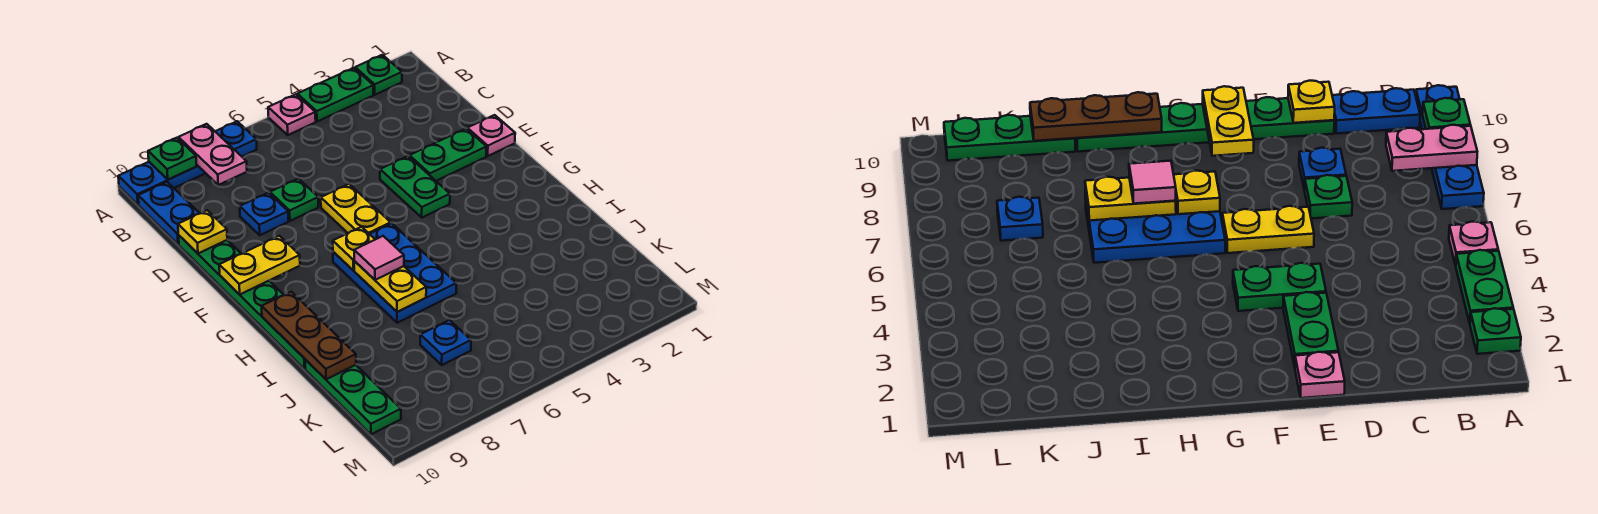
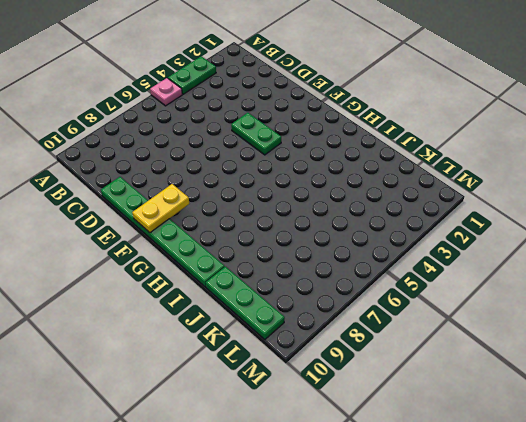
none -> green plate A2 level 1
none -> blue plate A7:A10 level 1
none -> blue plate B10:C10 level 1

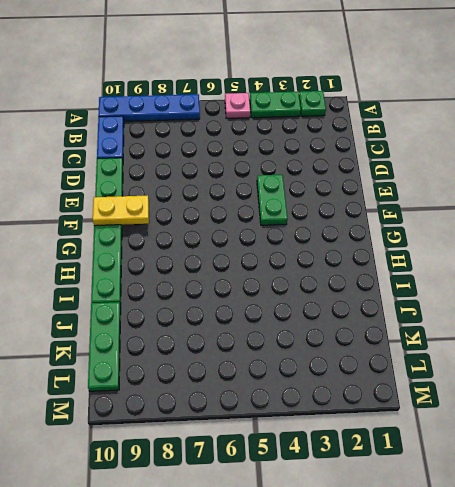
none -> green plate D7 level 1
none -> blue plate D8 level 1
none -> pink plate E1 level 1

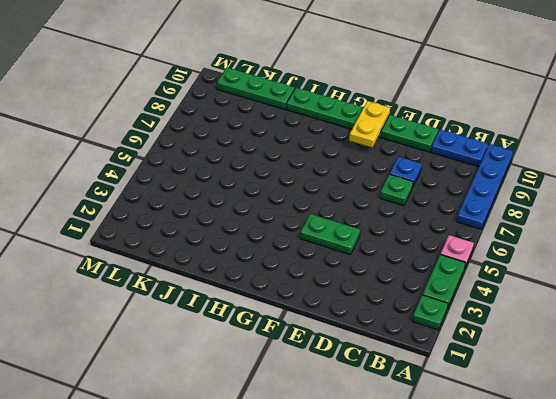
none -> pink plate E1 level 1
none -> green plate E2:E3 level 1
none -> yellow plate E6:F6 level 1

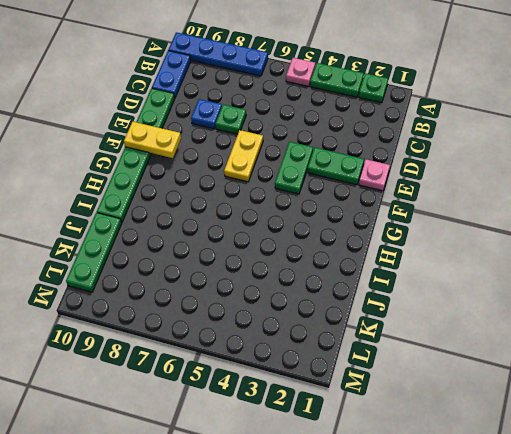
none -> blue plate G6:I7 level 1
none -> blue plate K7 level 1
none -> pink plate A8:B8 level 2

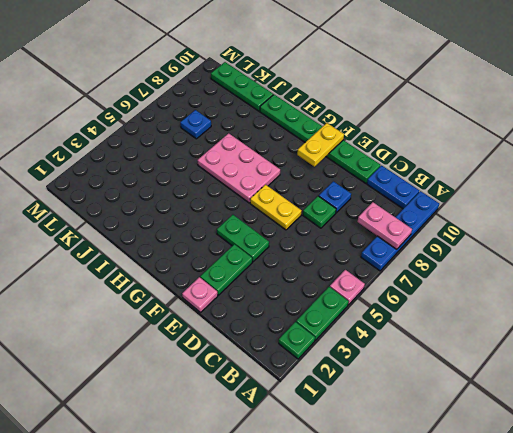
pink plate G6:I7 level 1 -> blue plate G6:I7 level 1
none -> green plate A9 level 2
none -> yellow plate D10 level 2
none -> yellow plate G7 level 2

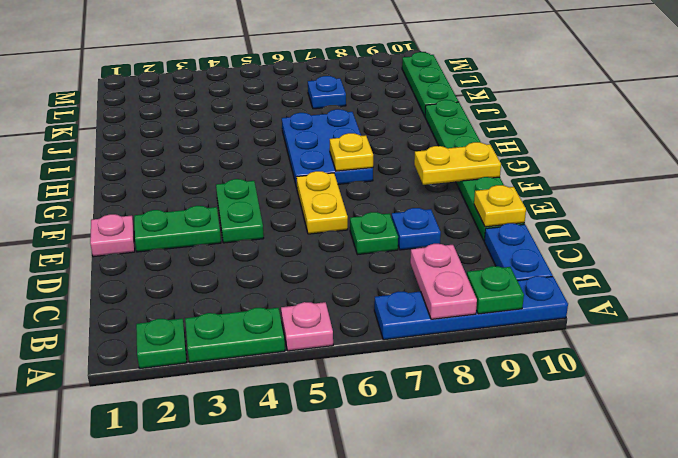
none -> yellow plate H7:I7 level 2
none -> brown plate H10:J10 level 2
none -> pink tile H7 level 3

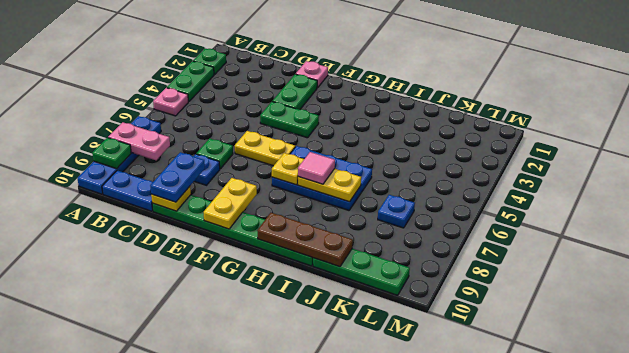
blue plate D9:D10 level 3 -> none

